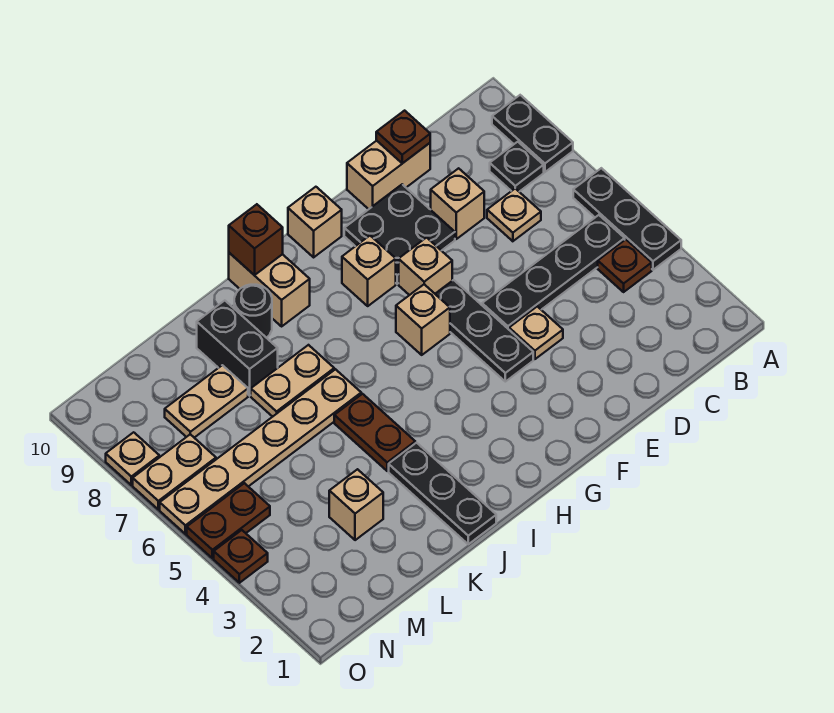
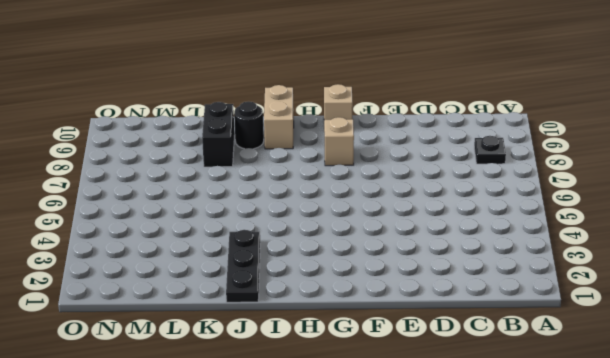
none -> black plate A4:A6 level 1
none -> black plate A8:A9 level 1
none -> brown plate B4 level 1
none -> black plate B5:E5 level 1

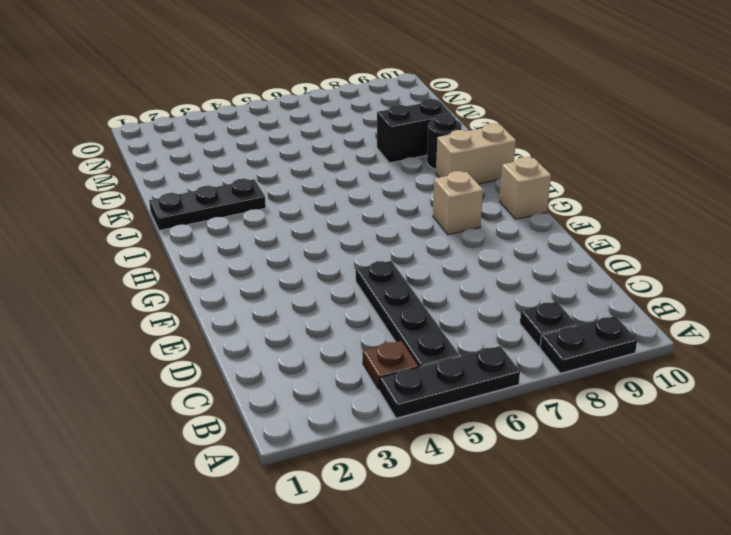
none -> tan plate C7 level 1
none -> tan brick D8 level 1
none -> tan brick D10:E10 level 1
none -> tan plate E4 level 1

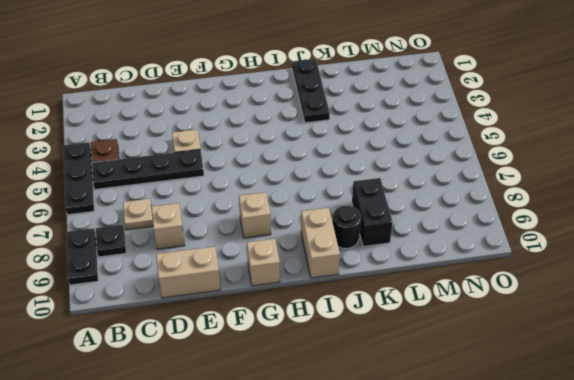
none -> black plate E8:F9 level 1
none -> black plate F4:F6 level 1
none -> tan brick F7 level 1
none -> tan brick G6 level 1

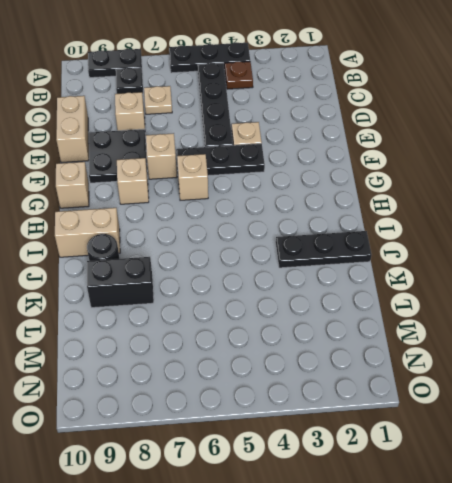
none -> brown plate J4:J5 level 1
none -> tan plate J6:O6 level 1
none -> tan plate J7:K7 level 1
none -> tan brick L3 level 1

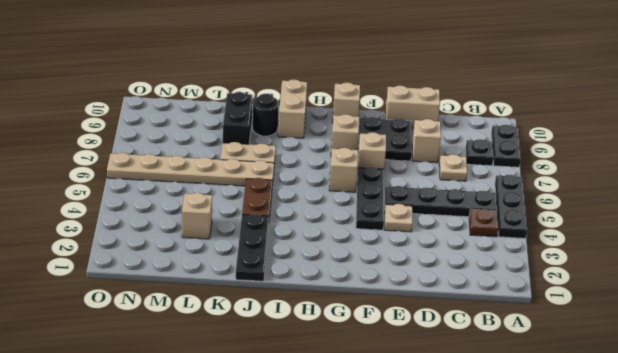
none -> tan plate L8:M8 level 1
none -> brown plate N5:O5 level 1
none -> tan plate N7:O7 level 1
none -> brown plate O4 level 1

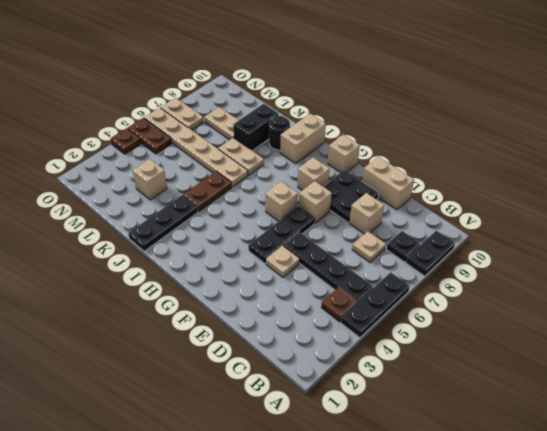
none -> tan plate O8 level 1
none -> brown plate D10 level 2
none -> brown brick I10 level 2

